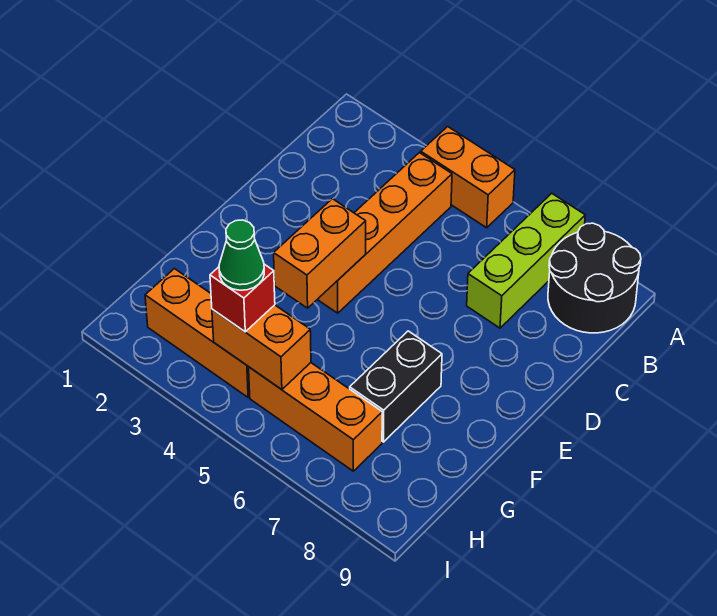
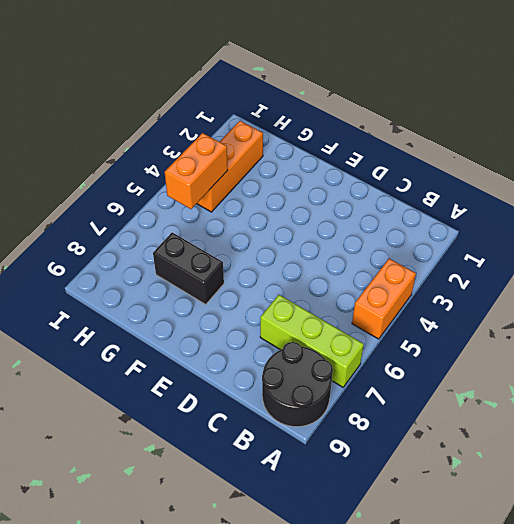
none -> orange brick B4:E4 level 1
none -> orange brick H5:H7 level 1

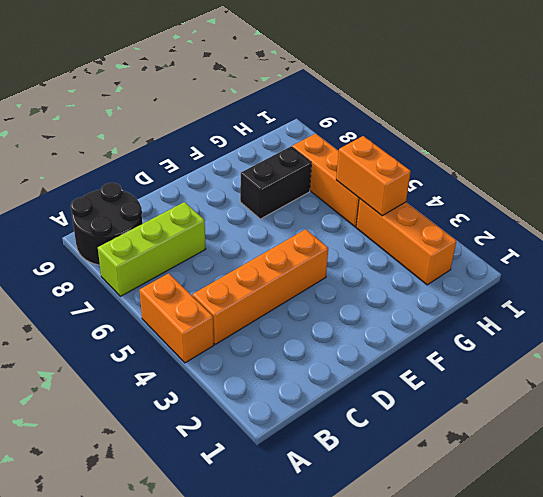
none -> orange brick E4:F4 level 2
none -> red brick H4 level 3

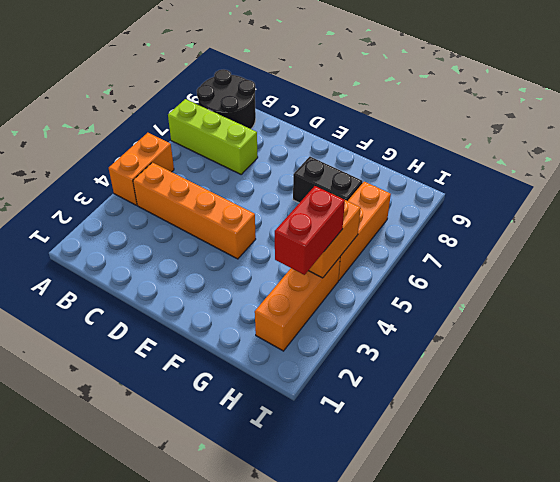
red brick H3:H4 level 3 -> red brick H4 level 3
none -> orange brick E4:F4 level 2
none -> green cone H4 level 4

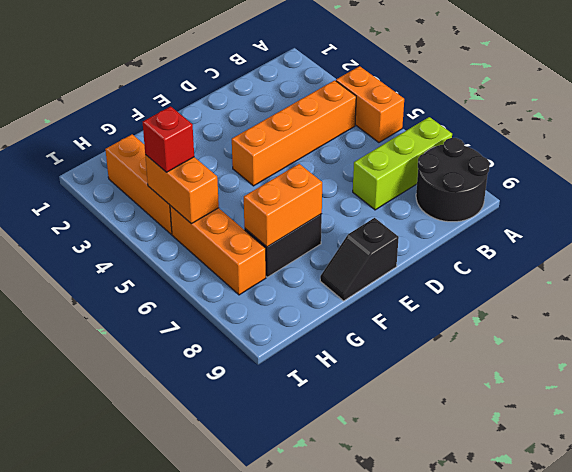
black slope E9:F9 level 1 top E -> none
orange brick F7:G7 level 2 -> orange brick E4:F4 level 2
none -> green cone H4 level 4

